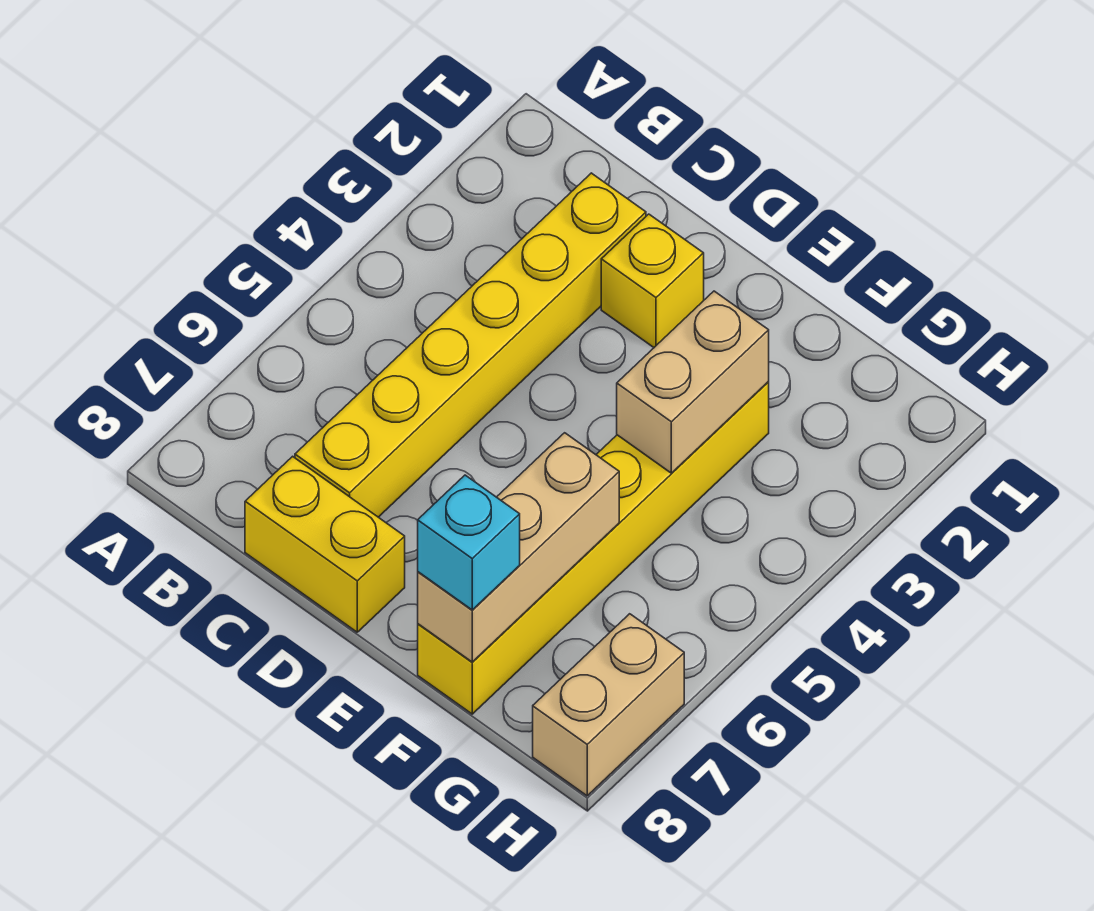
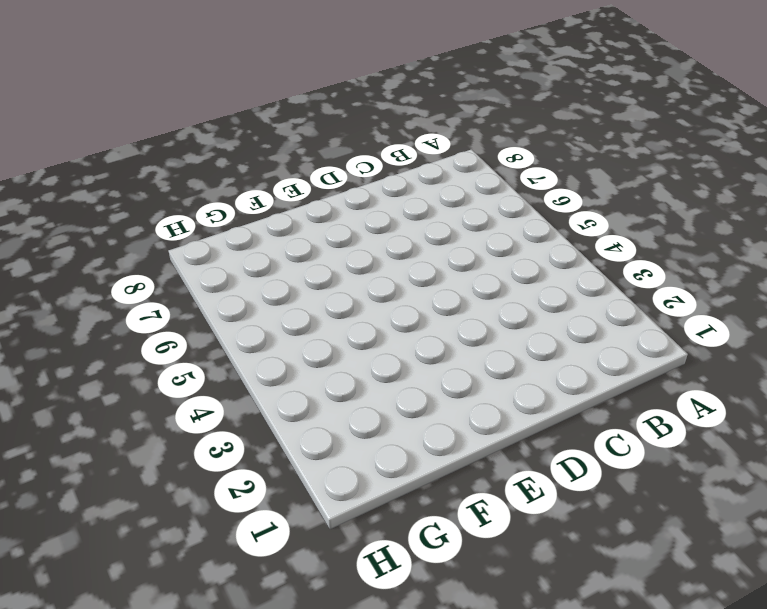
none -> yellow brick C2:C7 level 1
none -> yellow brick C8:D8 level 1

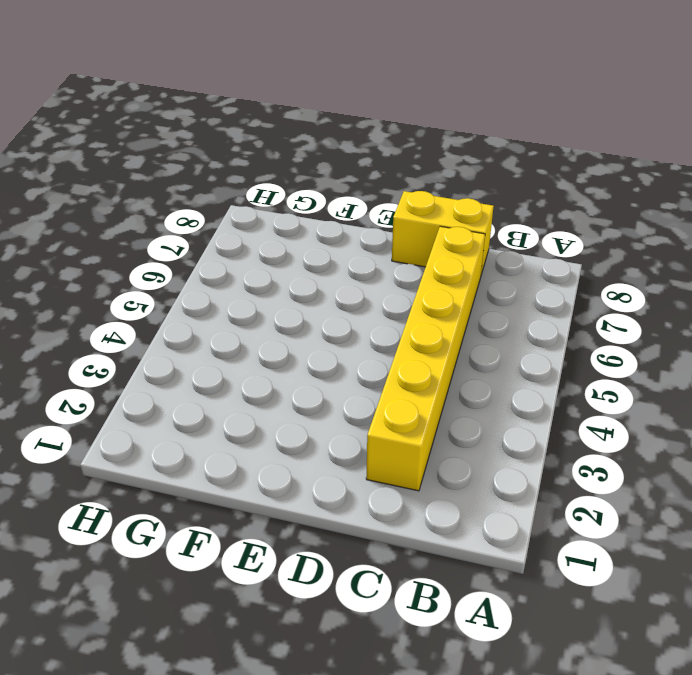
none -> yellow brick D2 level 1
none -> yellow brick F3:F8 level 1

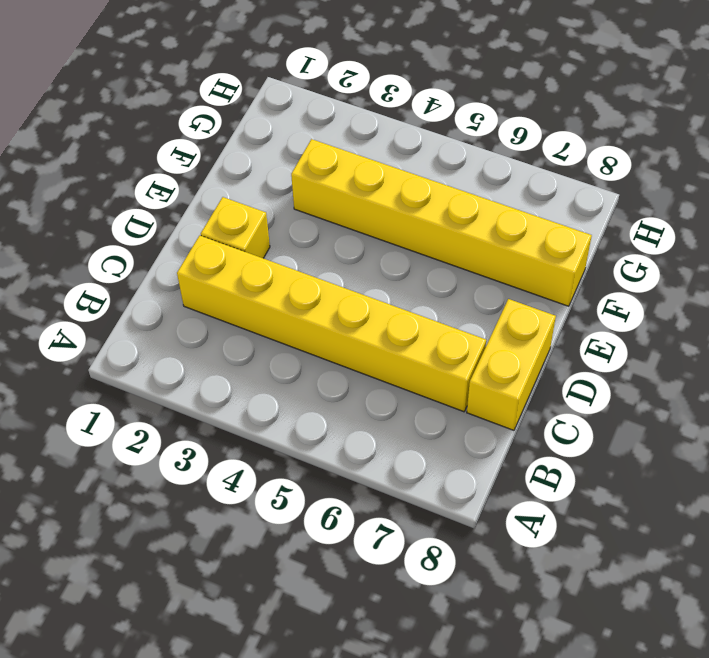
none -> tan brick H7:H8 level 1
none -> tan brick F3:F4 level 2

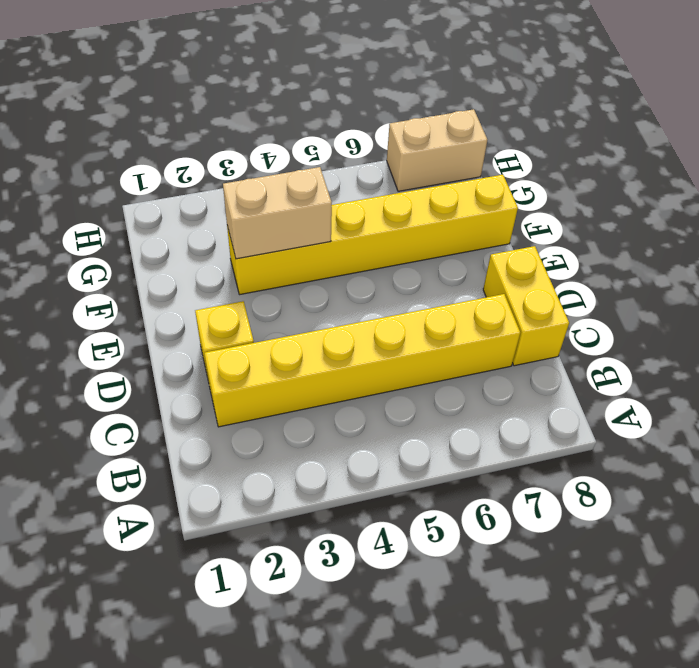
none -> tan brick F6:F8 level 2
none -> cyan brick F8 level 3

